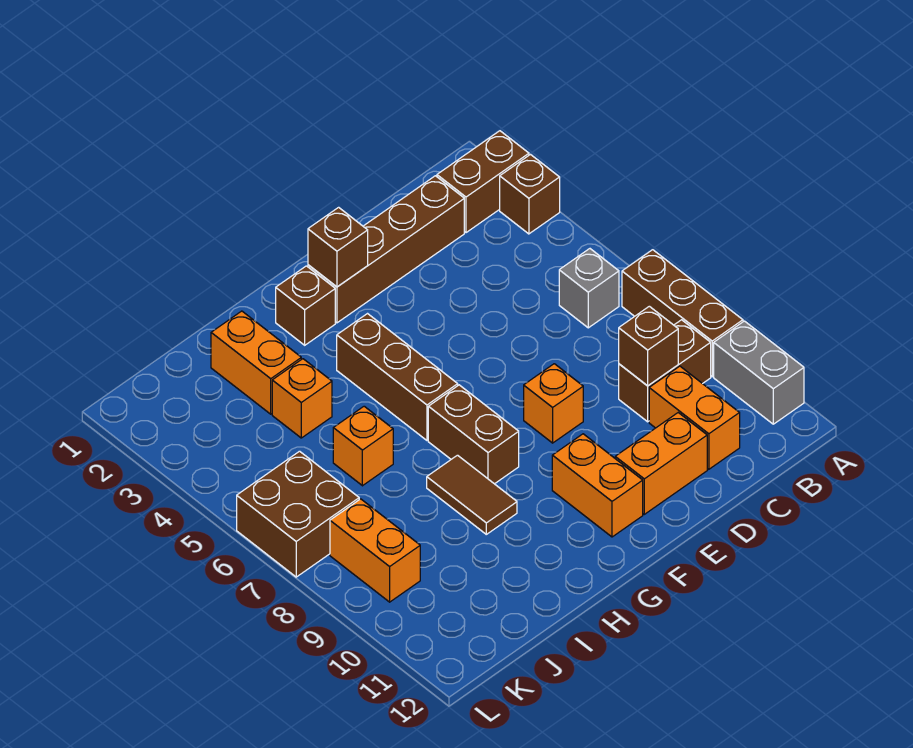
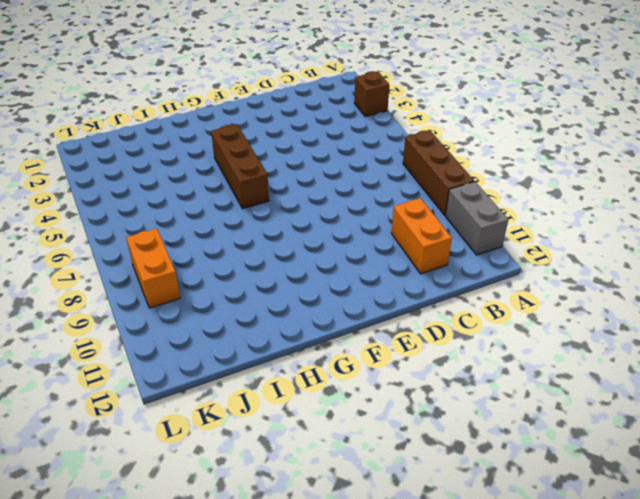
none -> brown brick A2:B2 level 1
none -> grey brick B6 level 1
none -> brown brick B9:C9 level 1

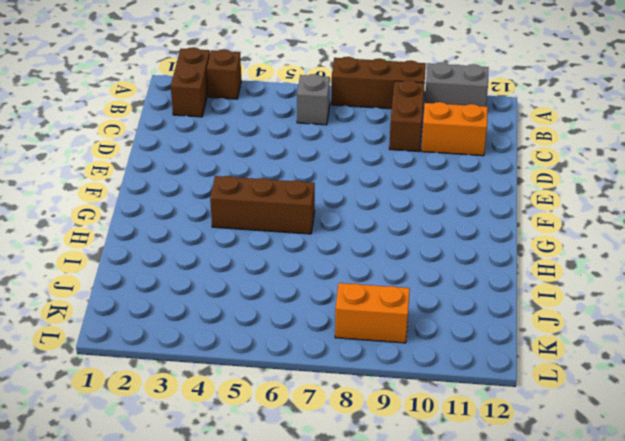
none -> brown brick C2:F2 level 1
none -> orange brick D11:E11 level 1
none -> orange brick E8 level 1

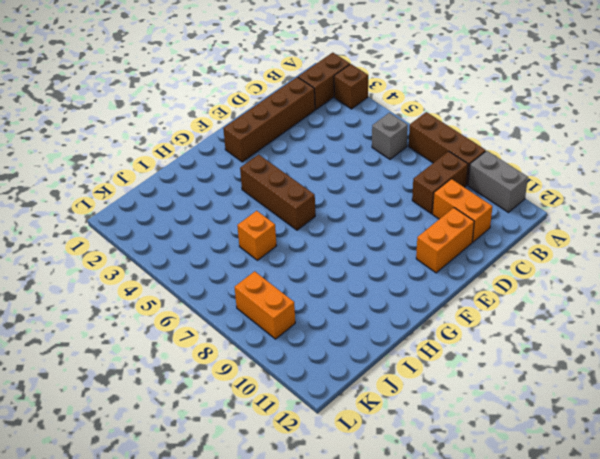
none -> orange brick E8 level 1
none -> orange brick F10:F11 level 1
none -> brown brick G2 level 1

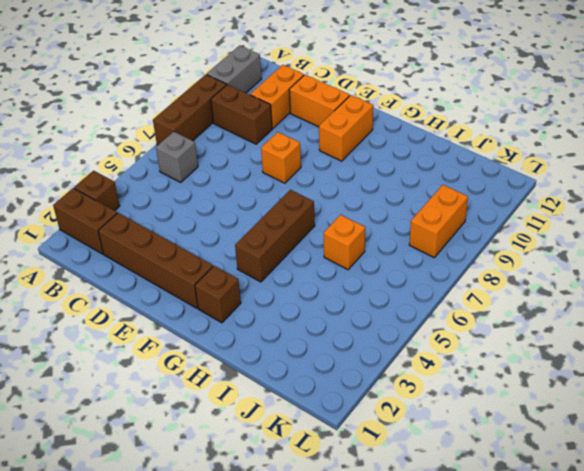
none -> brown brick G7:G8 level 1
none -> brown tile H8:H9 level 1
none -> orange brick I2:I3 level 1

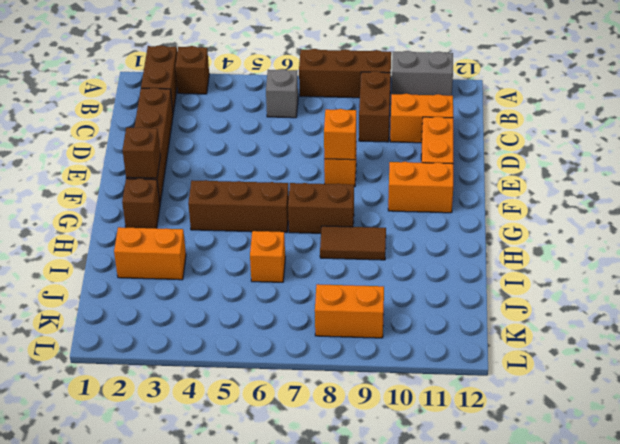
orange brick E8 level 2 -> orange brick I4 level 1
none -> brown brick K6:L7 level 1
none -> brown brick C9 level 2

